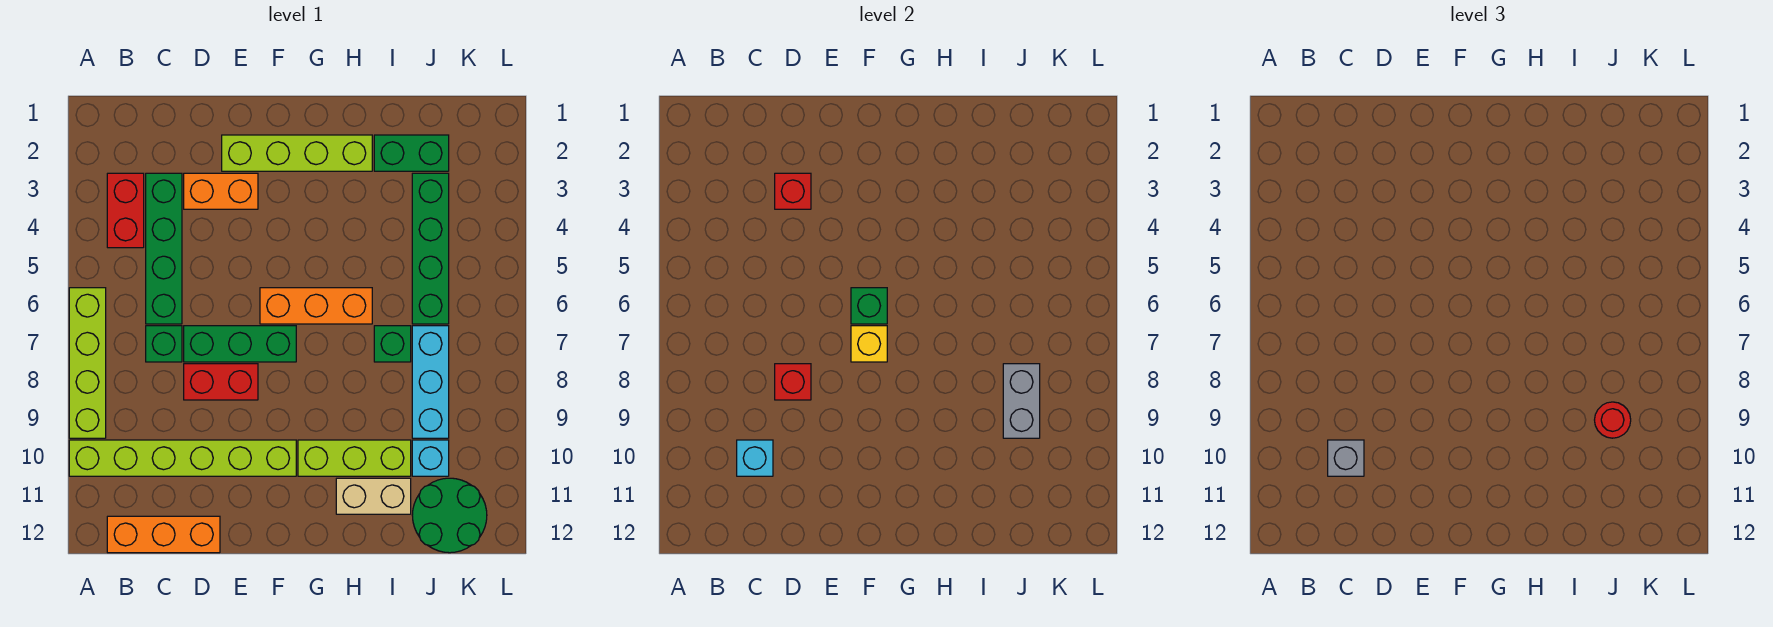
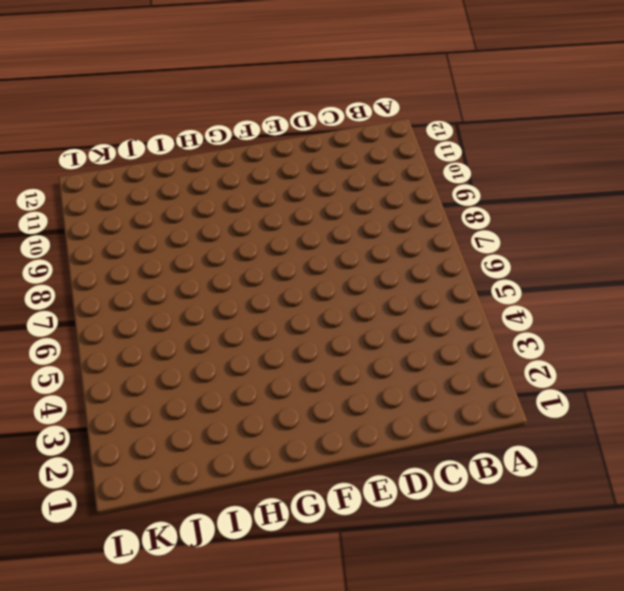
none -> lime brick A6:A9 level 1
none -> lime brick A10:F10 level 1
none -> red brick B3:B4 level 1

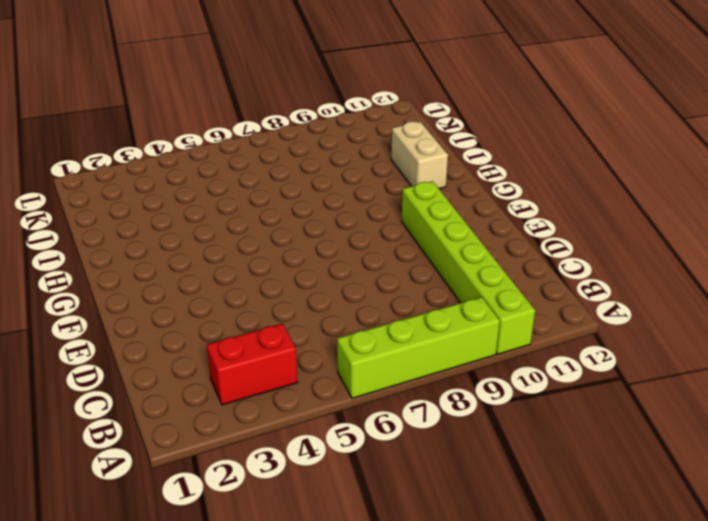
none -> orange brick B12:D12 level 1
none -> green brick C3:C6 level 1
none -> green brick C7 level 1

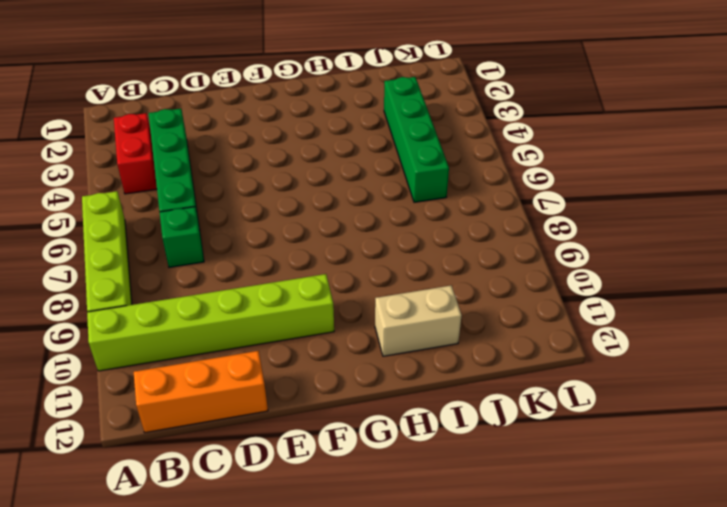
none -> orange brick D3:E3 level 1
none -> green brick D7:F7 level 1
none -> red brick D8:E8 level 1

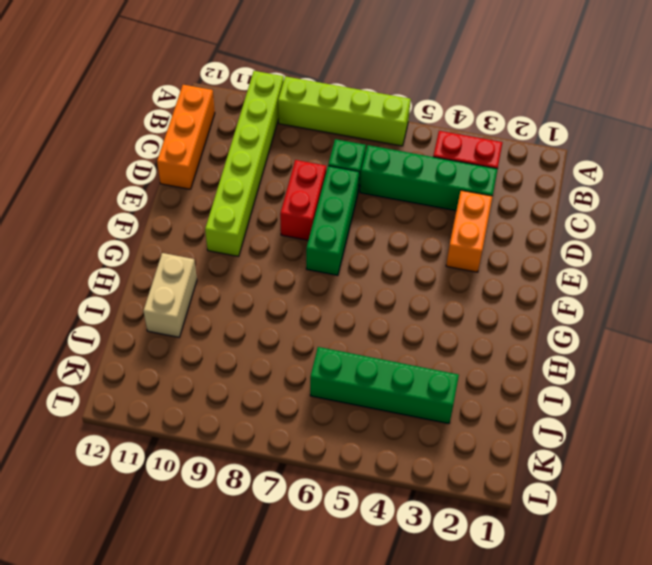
none -> lime brick E2:H2 level 1
none -> orange brick F6:H6 level 1
none -> lime brick G10:I10 level 1

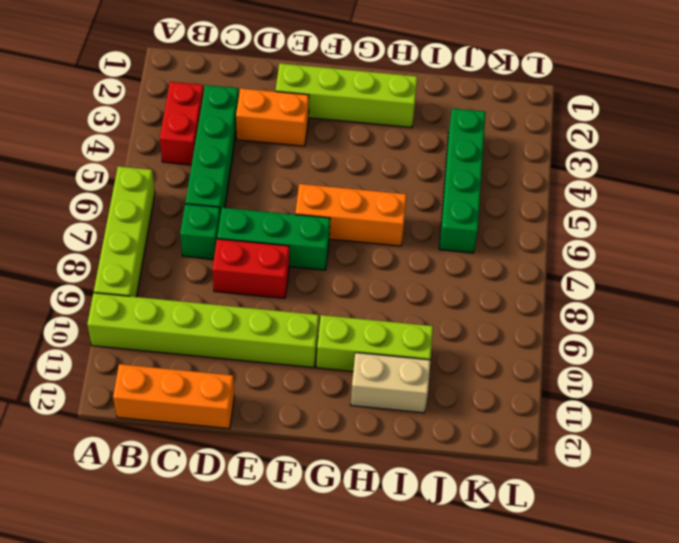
none -> green brick I2:J2 level 1
none -> green brick I7 level 1
none -> cyan brick J7:J9 level 1

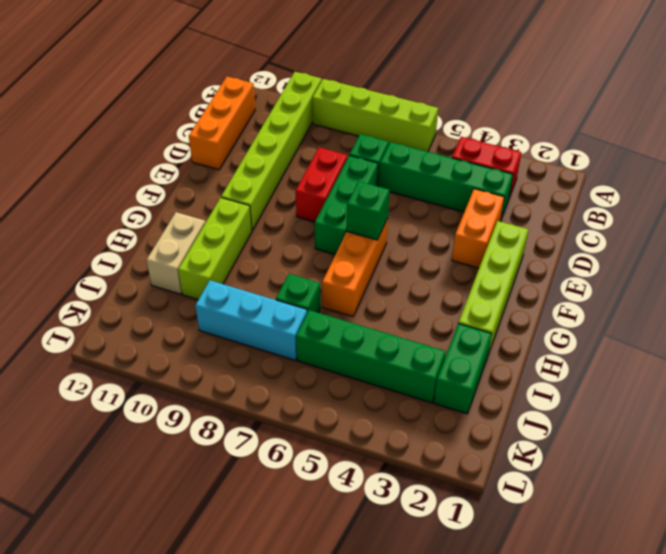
none -> cyan brick J10 level 1
none -> green round brick J11:K12 level 1
none -> cyan brick C10 level 2

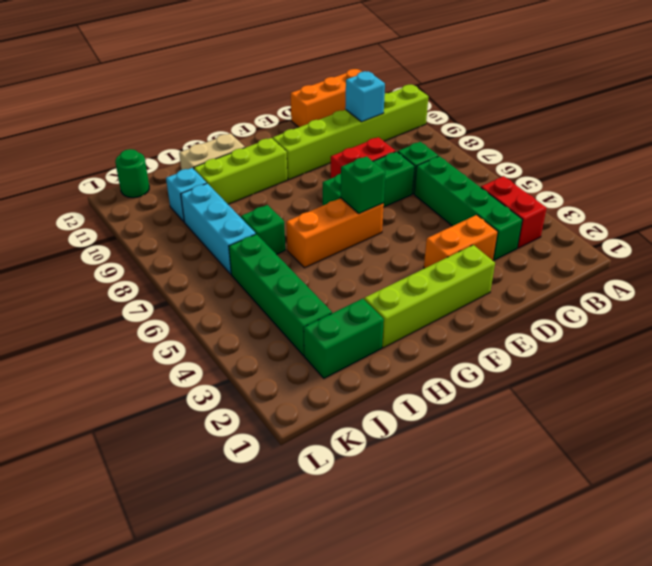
green round brick K12 level 1 -> green round brick J11:K12 level 1
none -> lime brick A6:A9 level 1
none -> red brick D3 level 2
none -> red brick D8 level 2

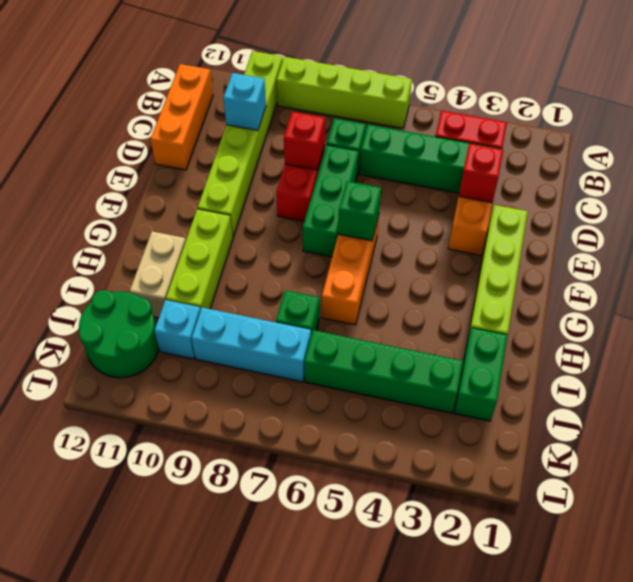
none -> yellow brick F7 level 2
none -> grey brick J8:J9 level 2
none -> grey brick C10 level 3

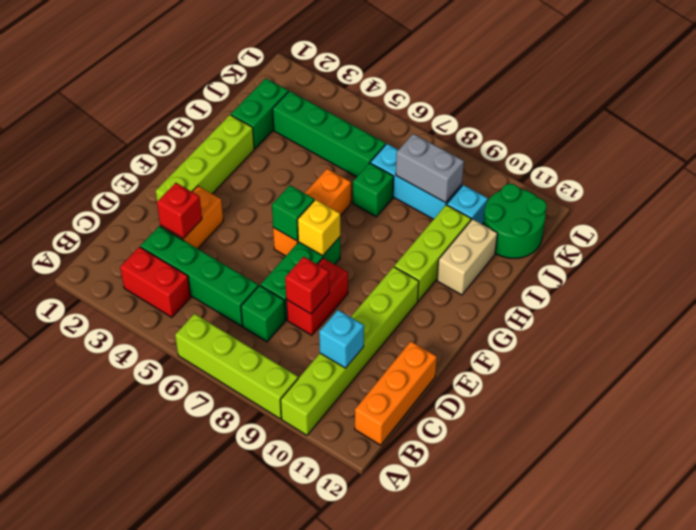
none -> grey brick C10 level 3
none -> red round brick J9 level 3

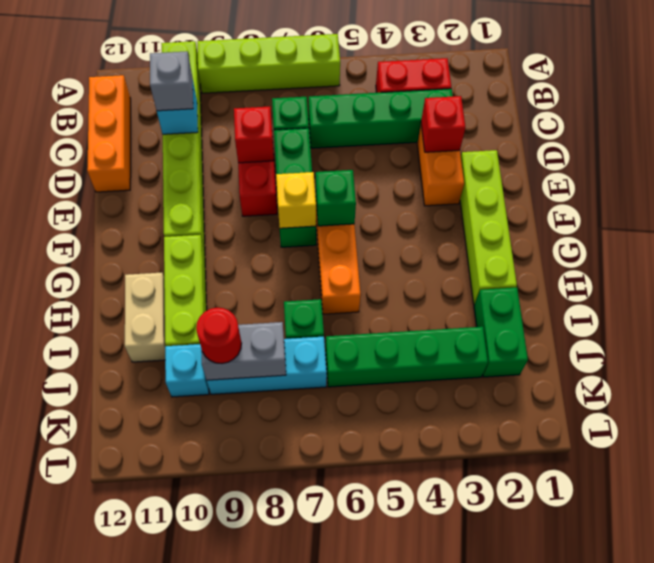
none -> green round brick J11:K12 level 1

